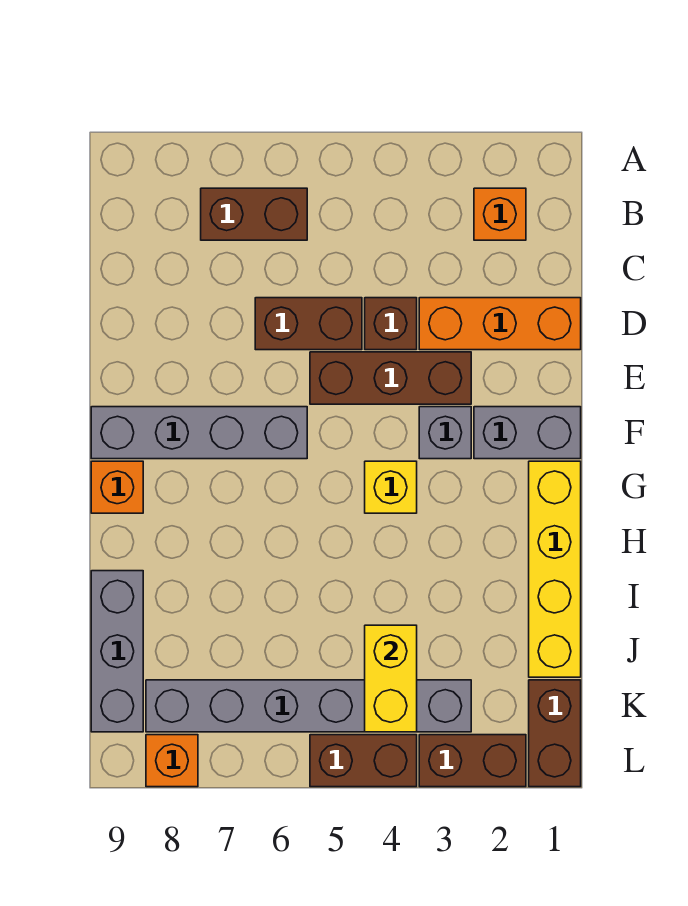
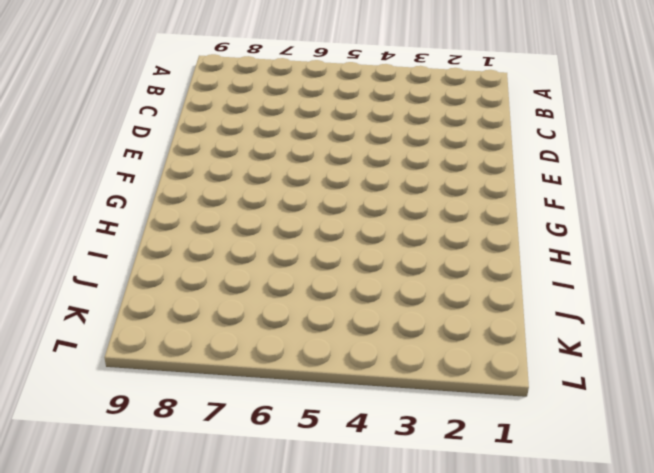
none -> orange brick B2 level 1
none -> brown brick B6:B7 level 1
none -> orange brick D1:D3 level 1

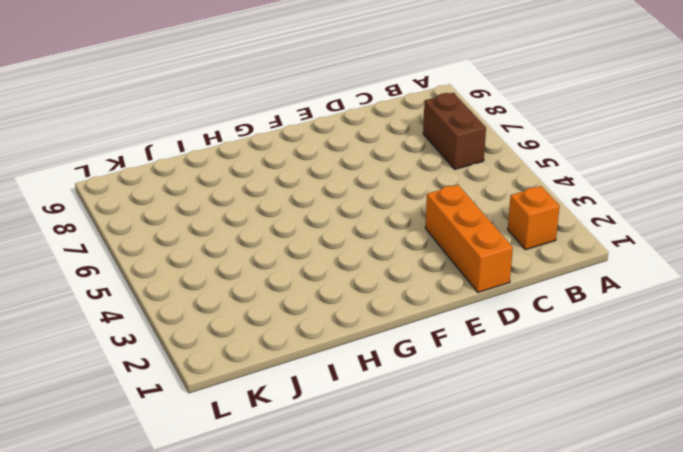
none -> brown brick D4 level 1
none -> brown brick D5:D6 level 1
none -> brown brick E3:E5 level 1

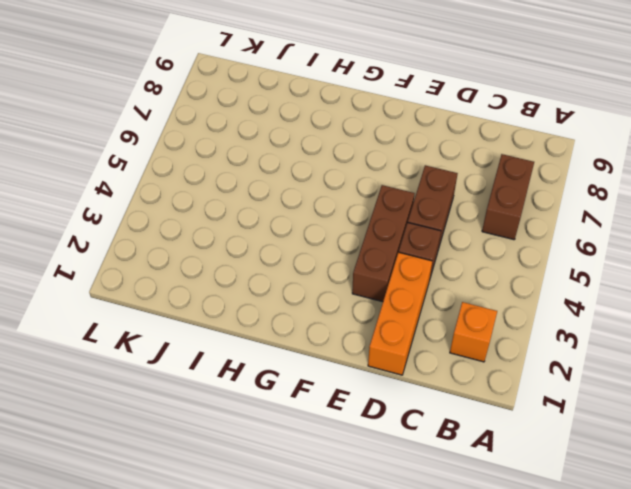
none -> grey brick F1:F2 level 1
none -> grey brick F3 level 1
none -> grey brick F6:F9 level 1

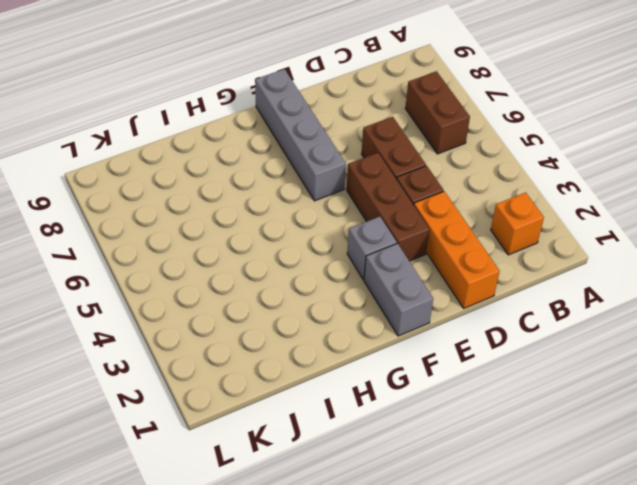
none -> yellow brick G1:J1 level 1
none -> yellow brick G4 level 1
none -> orange brick G9 level 1

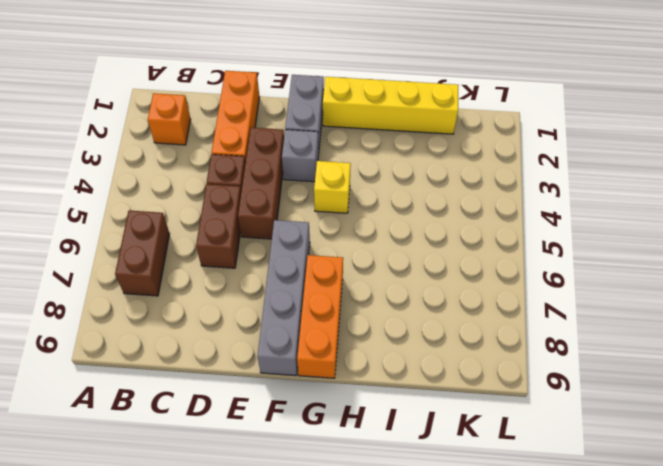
orange brick G7:G9 level 1 -> orange brick G9 level 1
none -> grey brick I9:K9 level 1
none -> brown brick K1:L1 level 1
none -> grey brick K3:K8 level 1

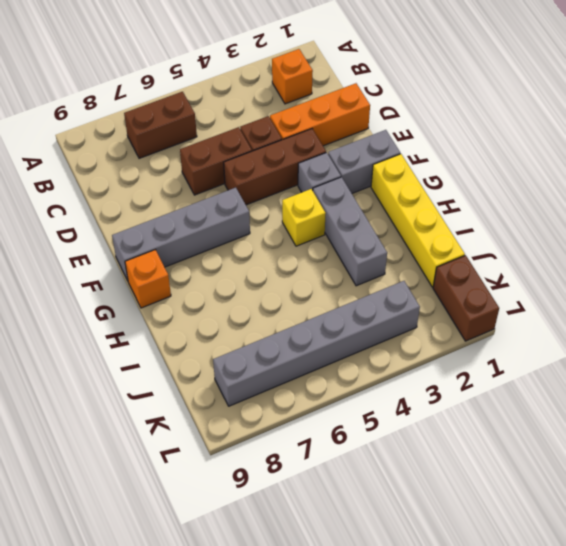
grey brick G3:I3 level 1 -> grey brick I9:K9 level 1
none -> brown brick L2:L3 level 1
none -> brown brick L4:L5 level 1
none -> orange brick L8 level 1

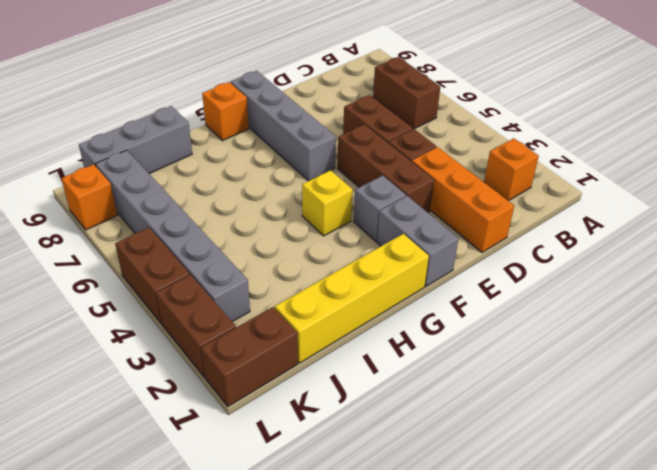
none -> yellow brick J4:K4 level 2

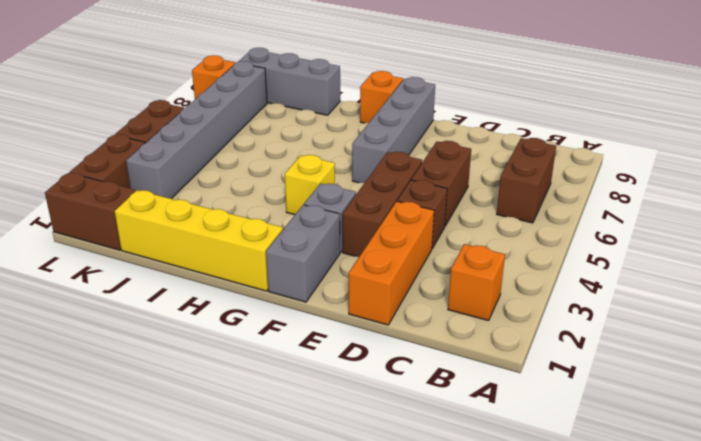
none -> yellow brick J4:K4 level 2

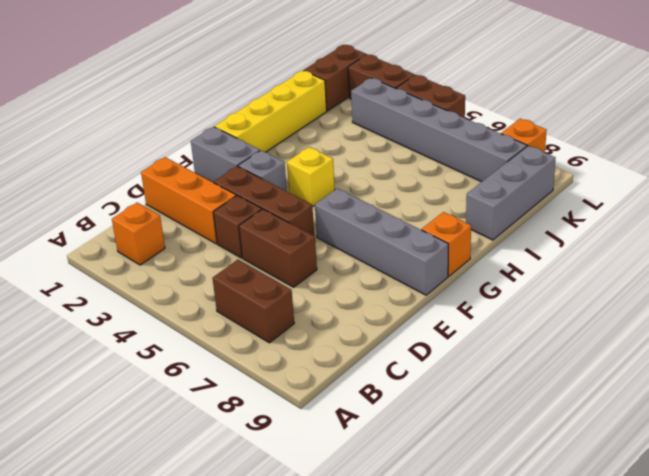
none -> yellow brick J4:K4 level 2

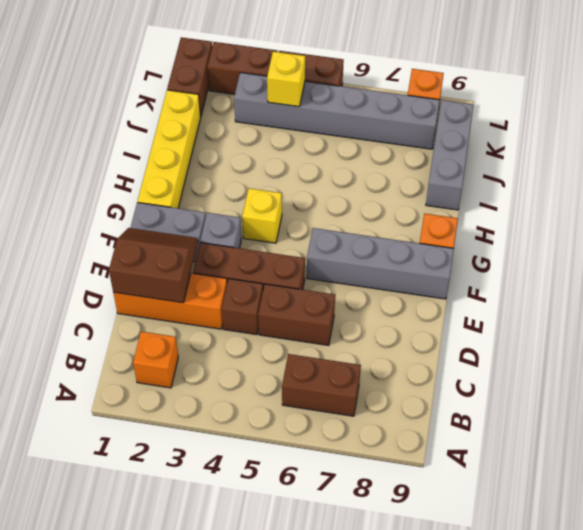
brown slope D1:E2 level 2 top D -> none
yellow brick K4 level 2 -> yellow brick J4:K4 level 2

